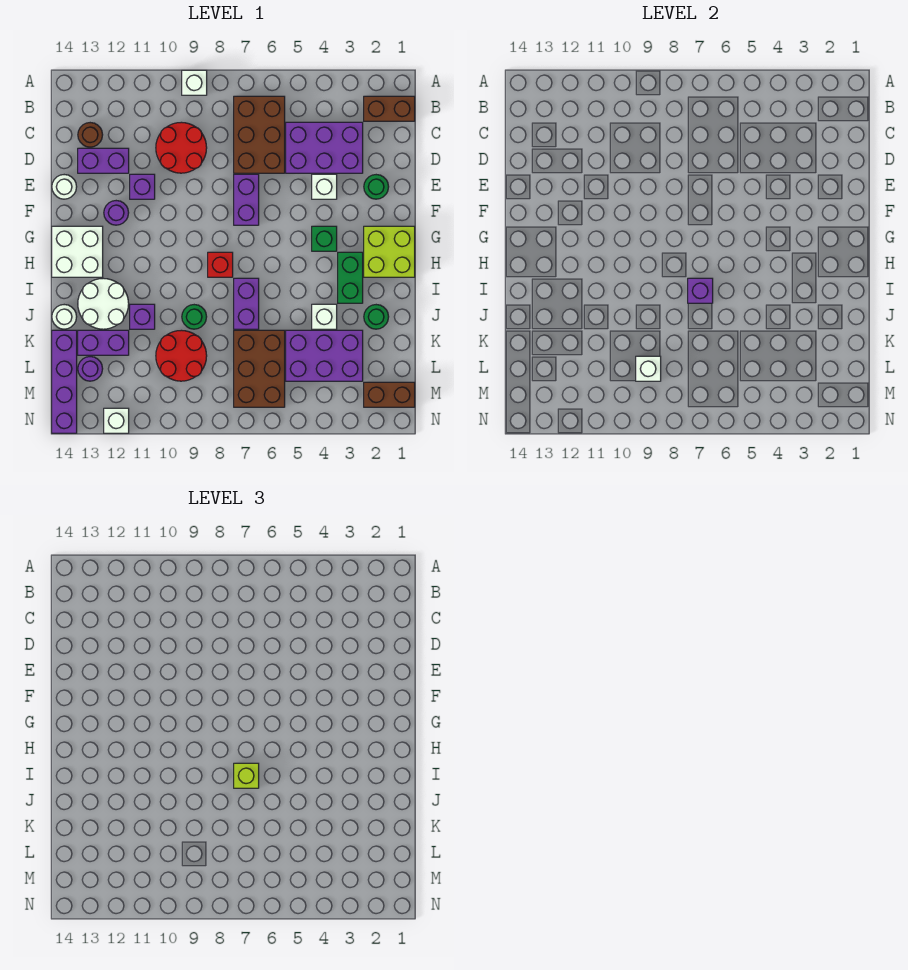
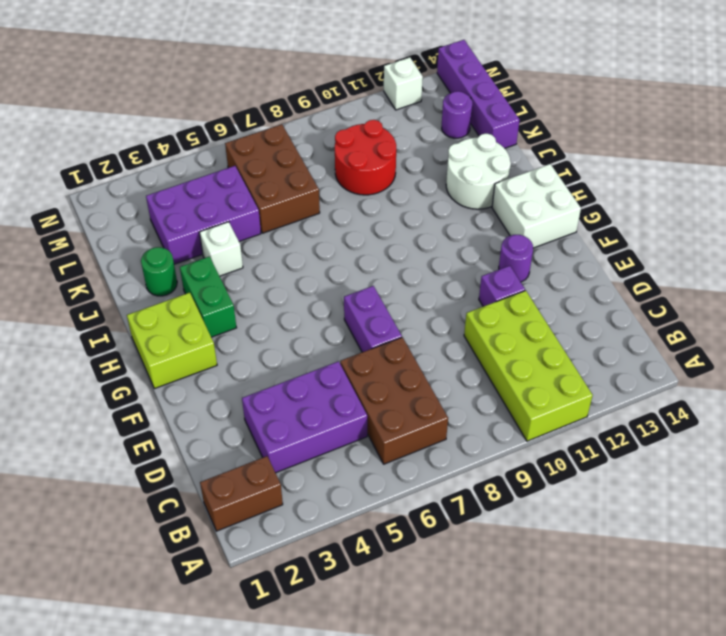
lime brick A10:D11 level 1 -> red round brick C9:D10 level 1
none -> white brick A9 level 1
none -> brown round brick C13 level 1
none -> purple brick D12:D13 level 1
none -> green round brick E2 level 1

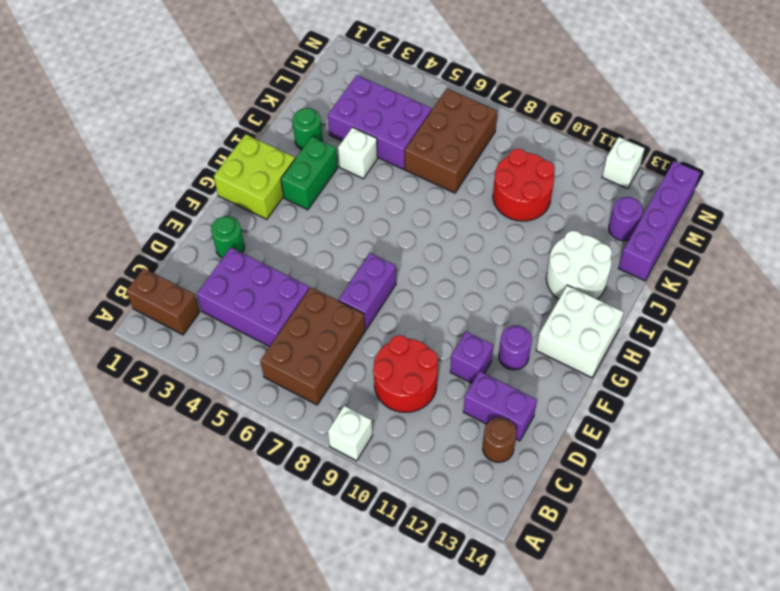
none -> white brick E4 level 1
none -> white round brick E14 level 1
none -> green brick G4 level 1
none -> red brick H8 level 1

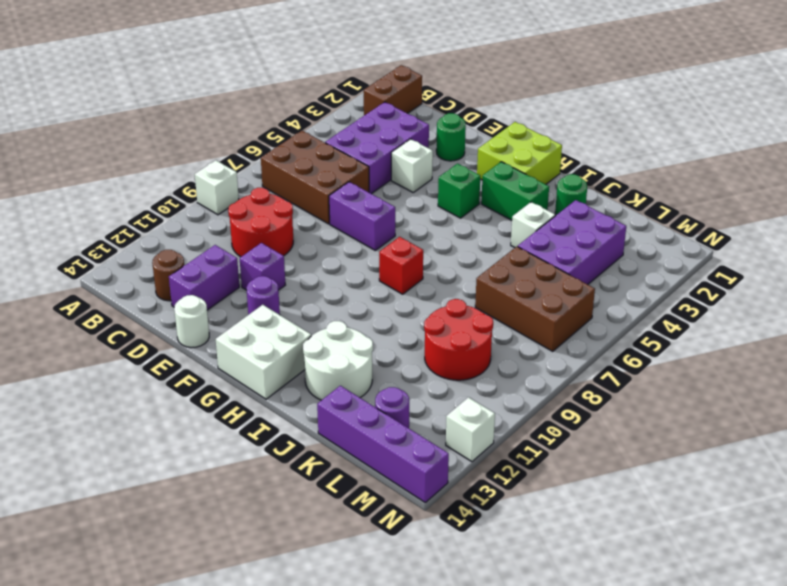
none -> purple brick I7:J7 level 1
none -> green round brick J9 level 1
none -> purple brick J11 level 1
none -> white round brick J14 level 1

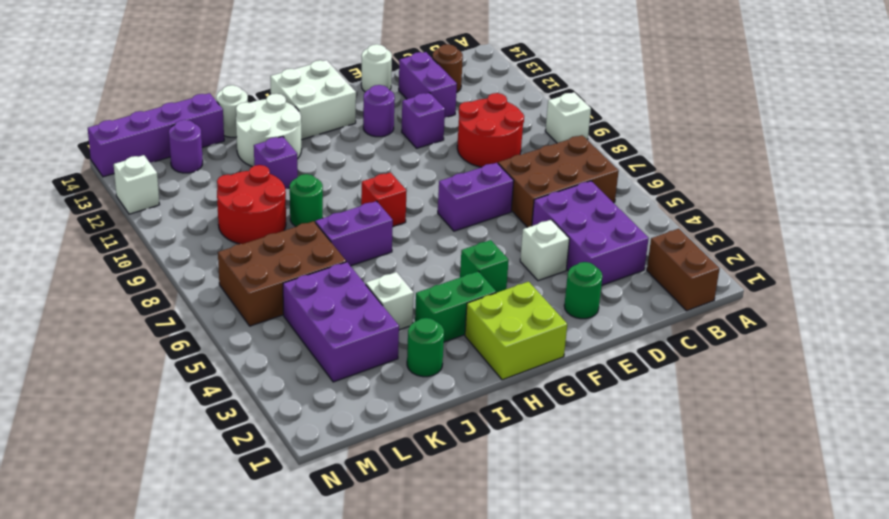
none -> purple brick K12:K13 level 1
none -> brown brick M1:M2 level 1
none -> purple brick I7 level 2
none -> white brick L9 level 2

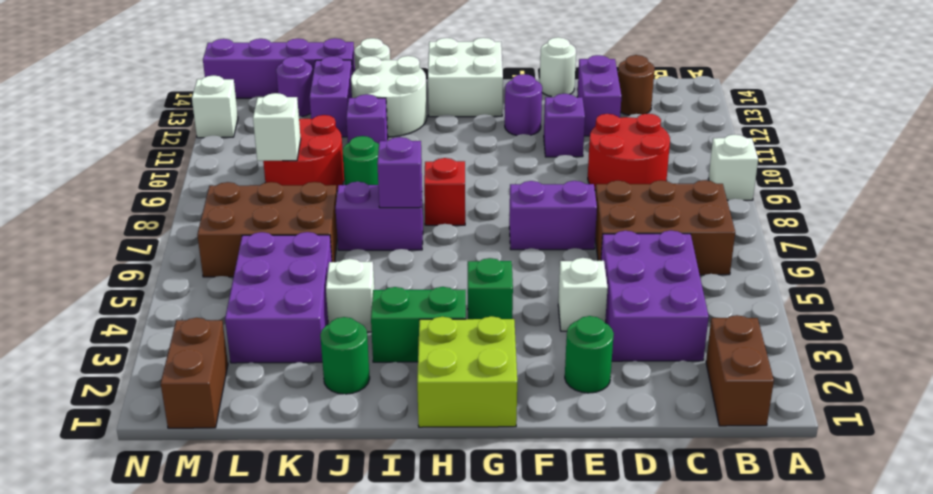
none -> lime brick I7 level 3

